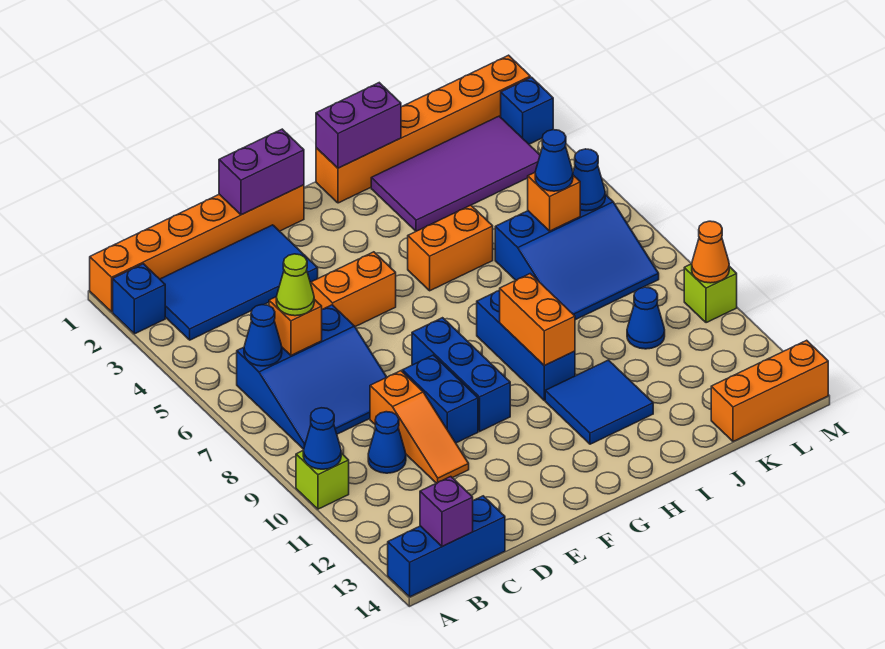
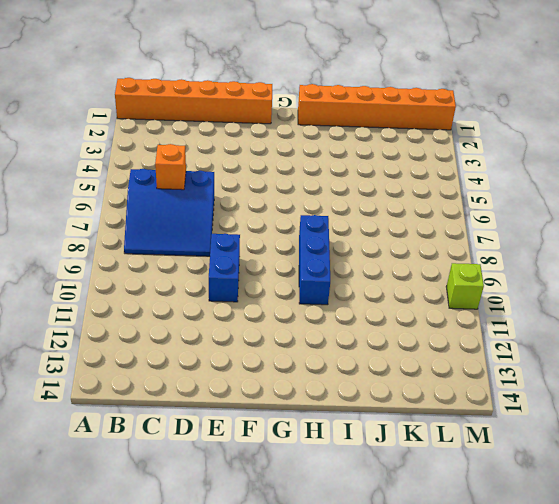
none -> blue brick A2 level 1
none -> lime brick A10 level 1
none -> blue brick A14:C14 level 1
none -> blue tile B2:E3 level 1

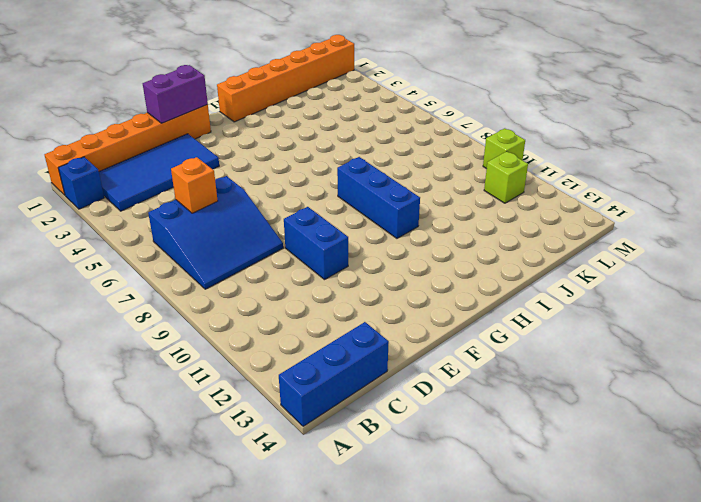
lime brick L11 level 1 -> lime brick A10 level 1
none -> blue cone C10 level 1
none -> orange slope D9:D11 level 1 top 9
none -> orange brick E5:F5 level 1
none -> blue brick F8:F10 level 1

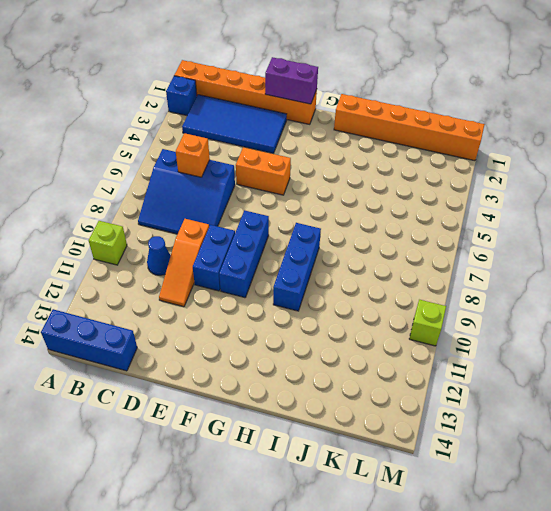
none -> orange brick H5:I5 level 1
none -> blue tile H11:I12 level 1
none -> purple tile I2:L3 level 1
none -> blue slope J6:L8 level 1 top 6

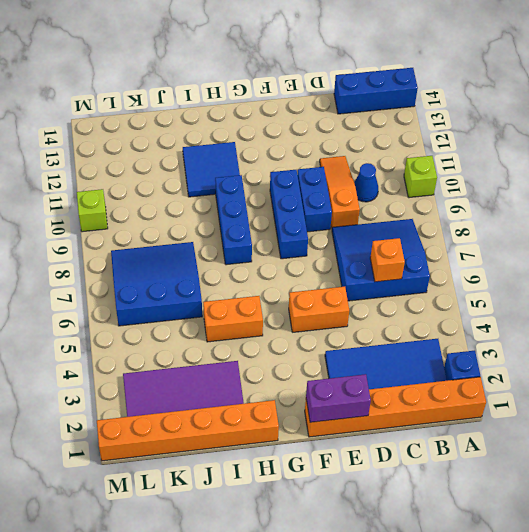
none -> blue cone K10 level 1
none -> orange brick K14:M14 level 1
none -> blue brick M2 level 1
none -> blue cone A10 level 2

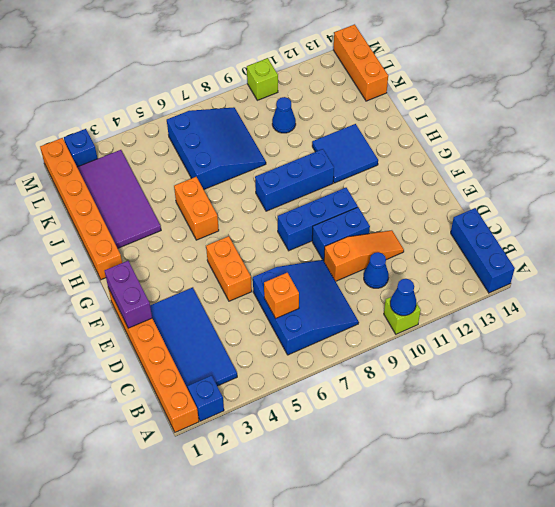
none -> blue cone B6 level 2
none -> purple brick B14 level 2
none -> purple brick H1:I1 level 2
none -> orange brick H9:H10 level 2

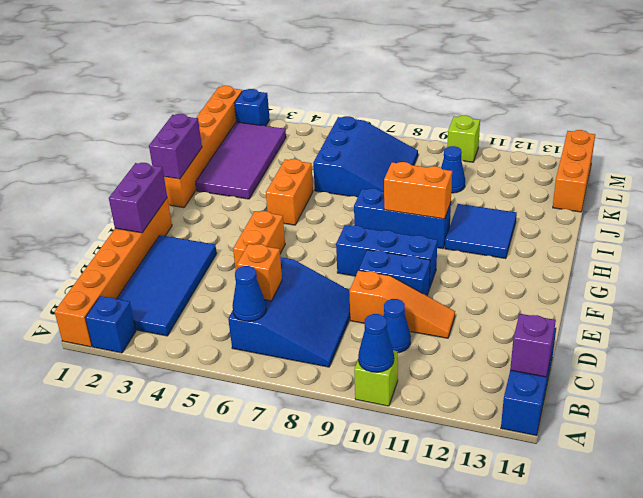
none -> orange brick K6 level 2
none -> blue cone L6 level 2
none -> orange cone M10 level 2
none -> lime cone C6 level 3

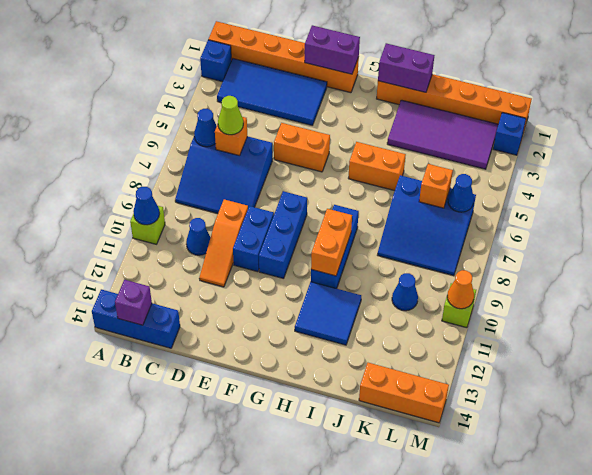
none -> blue cone K6 level 3

